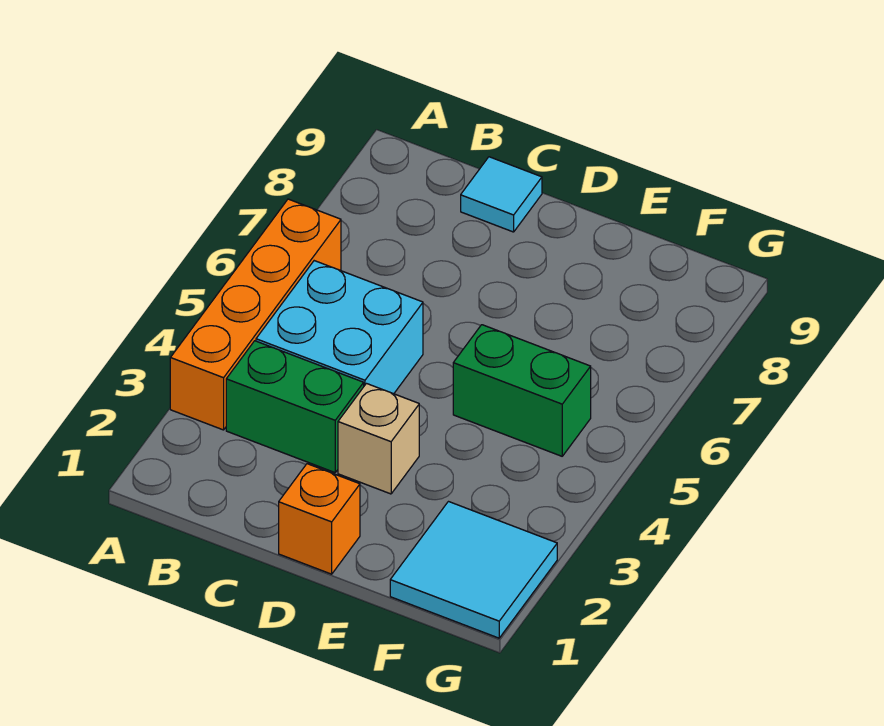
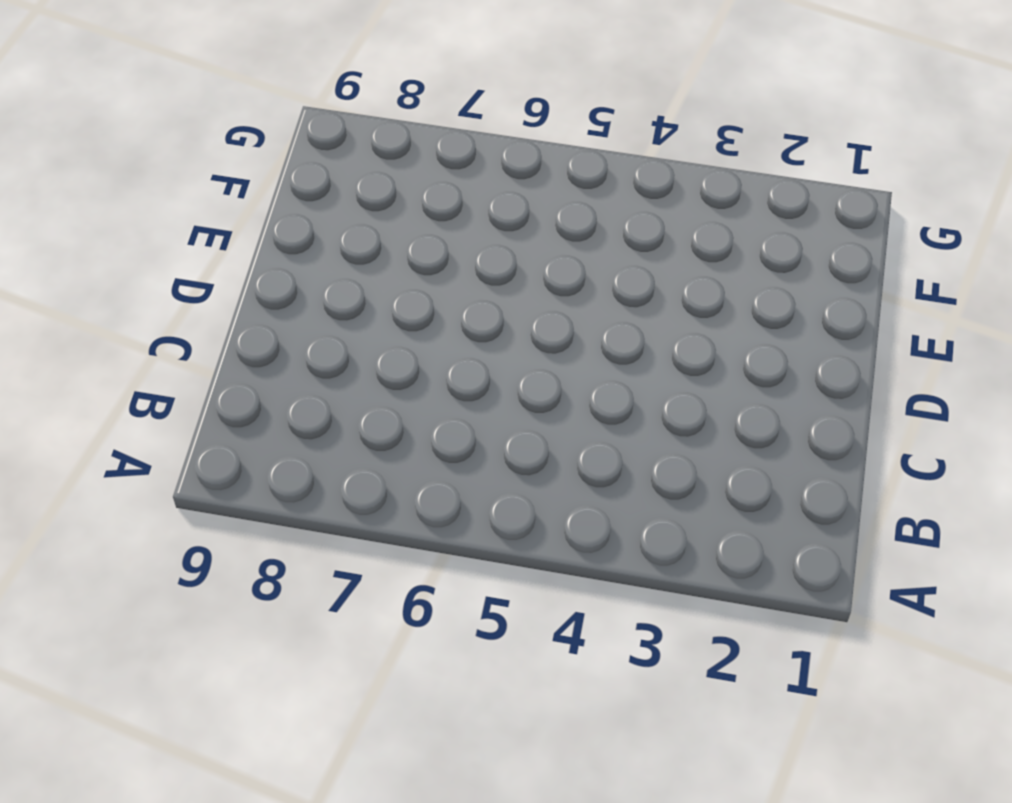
none -> orange brick A3:A6 level 1
none -> green brick B3:C3 level 1

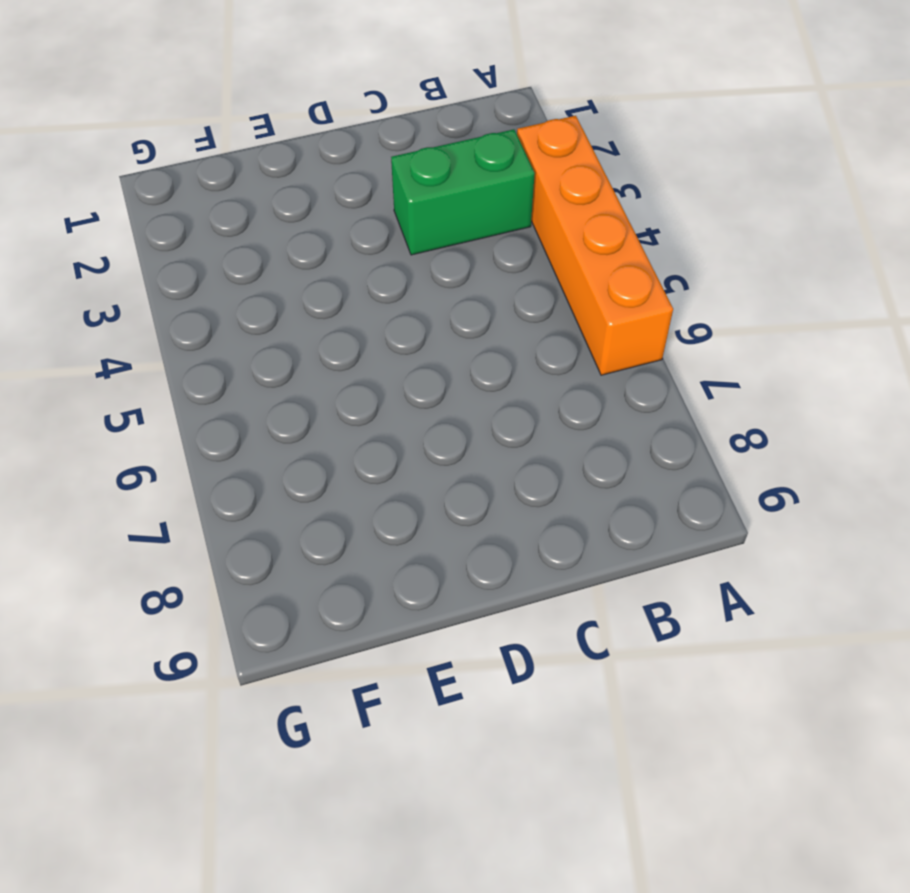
none -> cyan brick B4:C5 level 1
none -> cyan tile C9 level 1

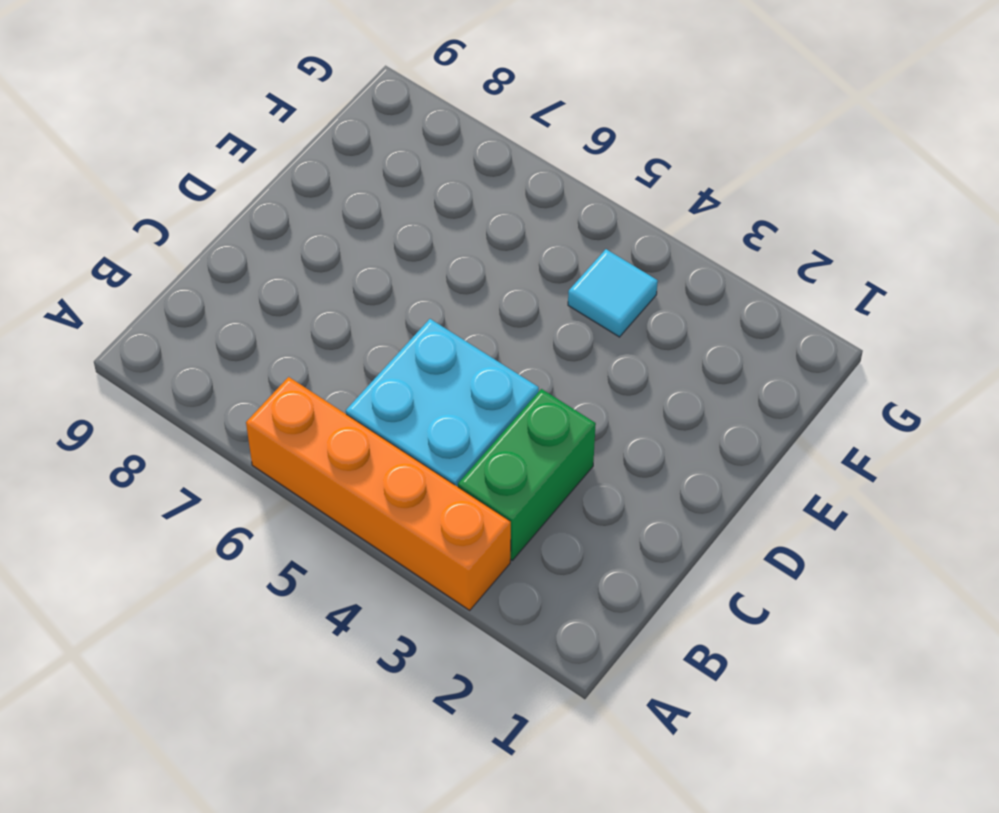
cyan tile F4 level 1 -> cyan tile C9 level 1
none -> orange brick D1 level 1
none -> tan brick D3 level 1

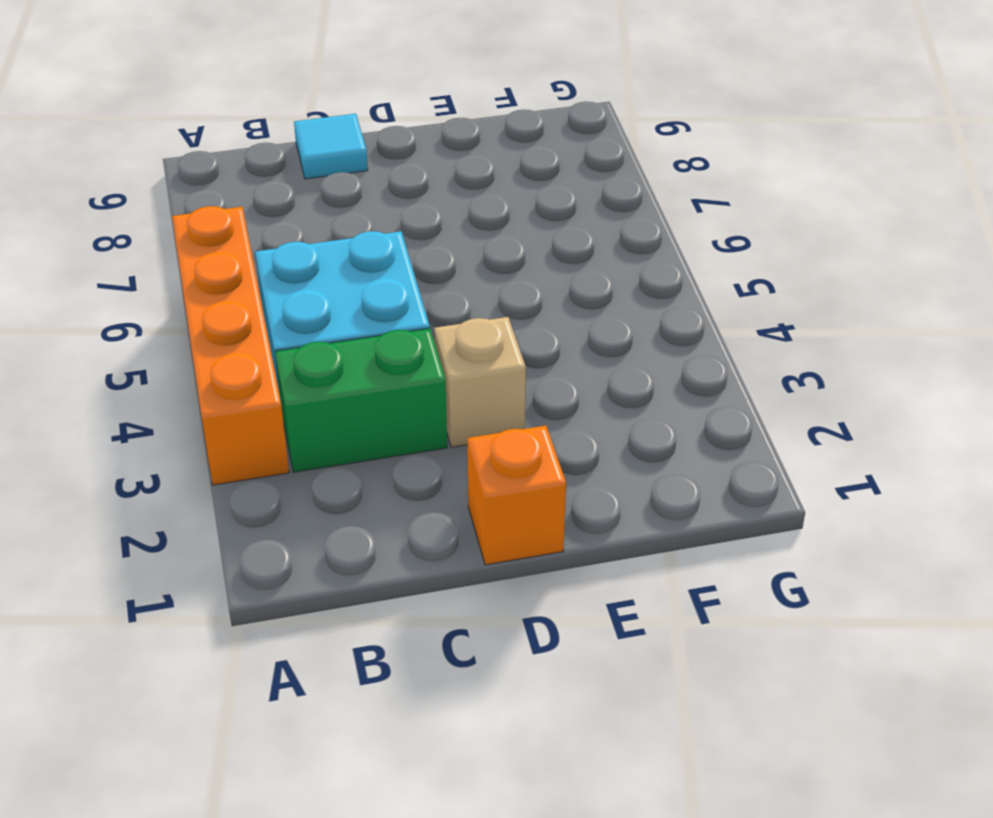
none -> green brick E5:F5 level 1
none -> cyan tile F1:G2 level 1

